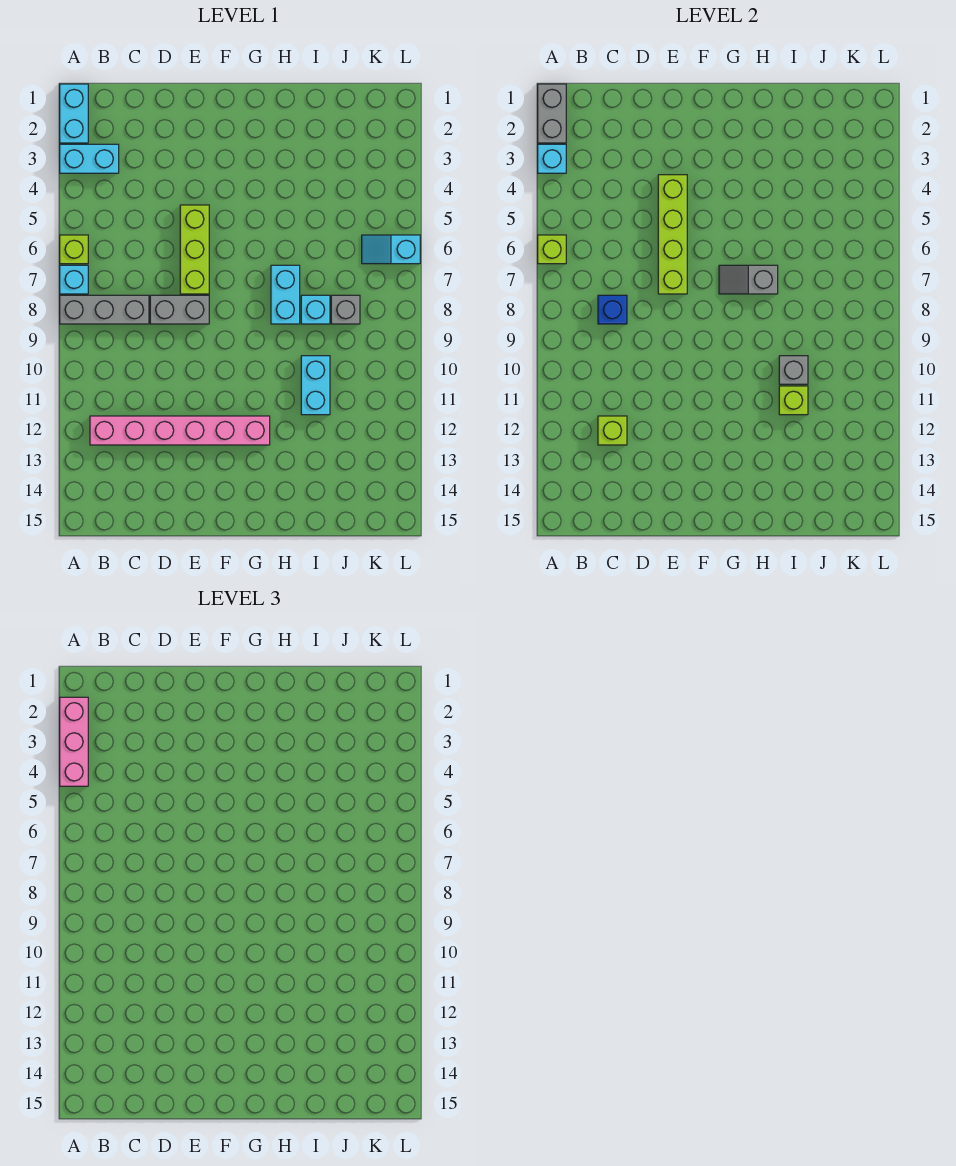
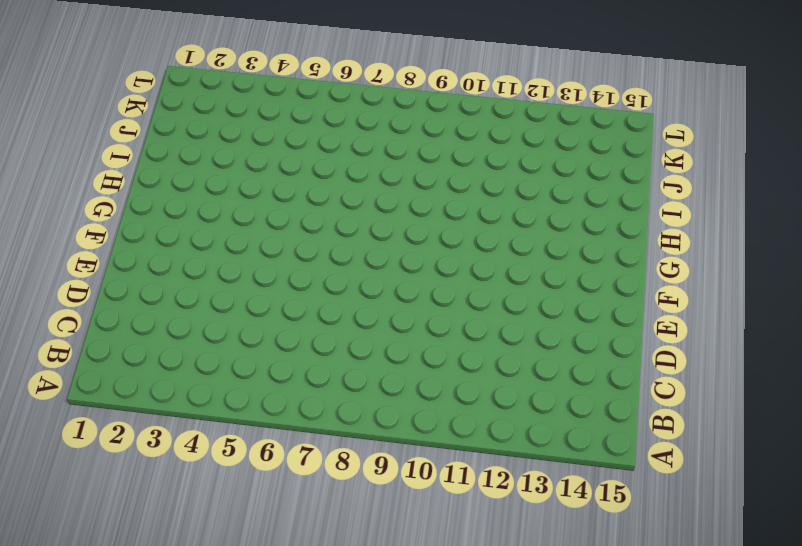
none -> cyan brick A1:A2 level 1
none -> cyan brick A3:B3 level 1
none -> lime brick A6 level 1

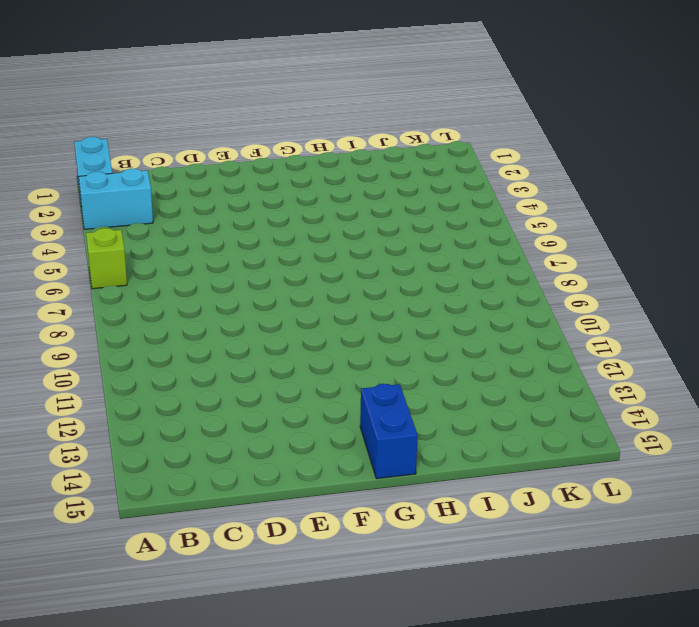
blue brick G14:G15 level 1 -> none
none -> cyan brick A7 level 1
none -> grey brick A8:C8 level 1
none -> pink brick B12:G12 level 1

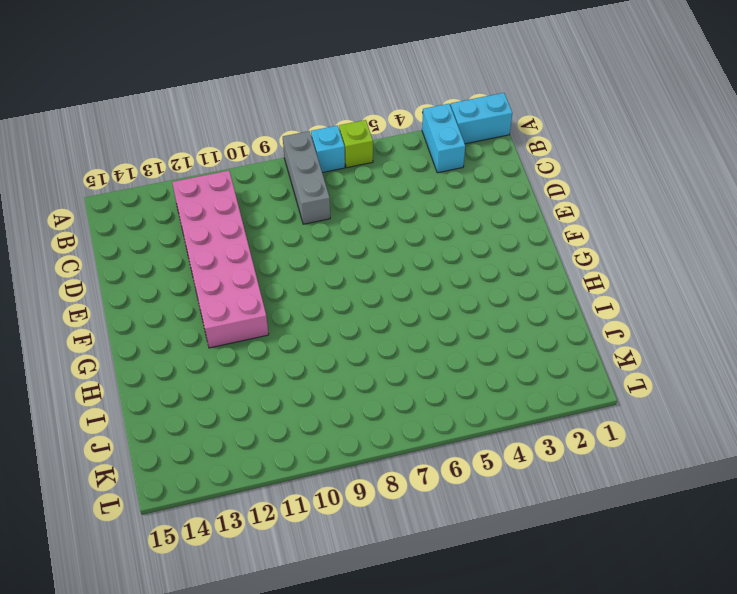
pink brick B11:G12 level 1 -> pink brick B12:G12 level 1
none -> grey brick D8:E8 level 1
none -> lime brick E5:E7 level 1
none -> cyan brick H7:H8 level 1

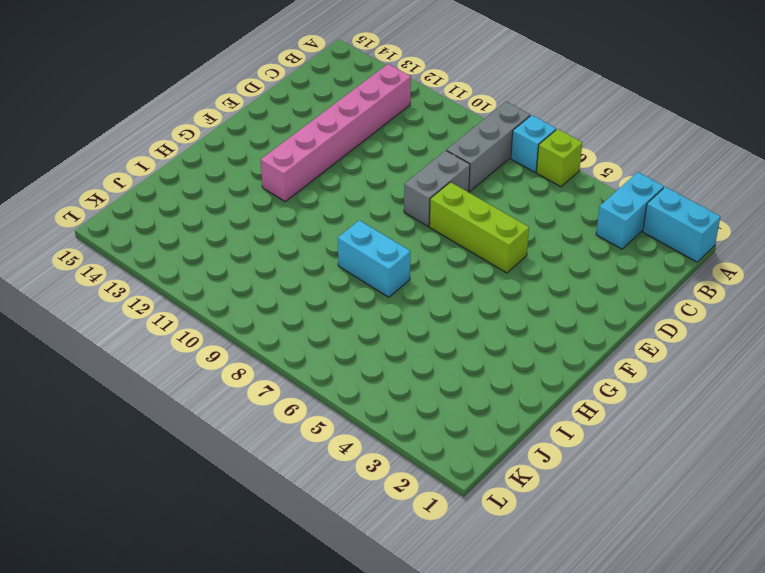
none -> cyan brick I8 level 1
none -> cyan brick I10:I11 level 1
none -> grey brick J8 level 1

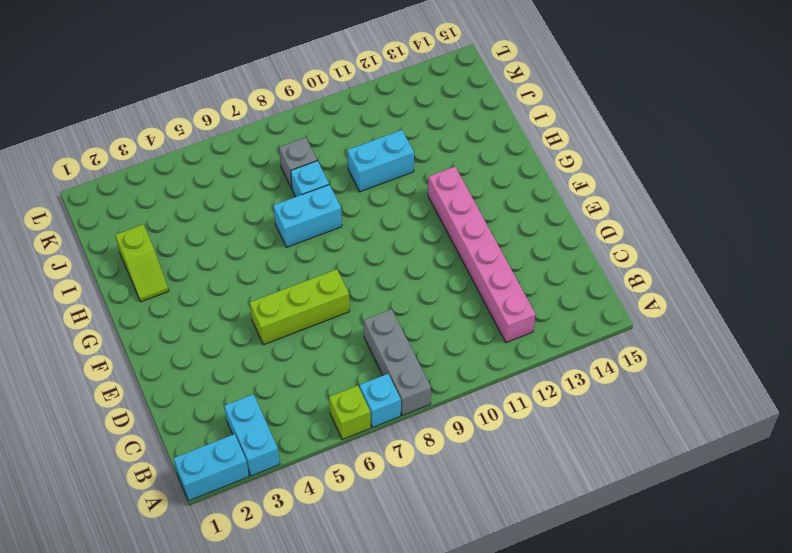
lime slope H2:I2 level 1 top I -> none
none -> grey brick D8:E8 level 1
none -> cyan slope K6:L6 level 1 top L
none -> grey brick A1:A2 level 2

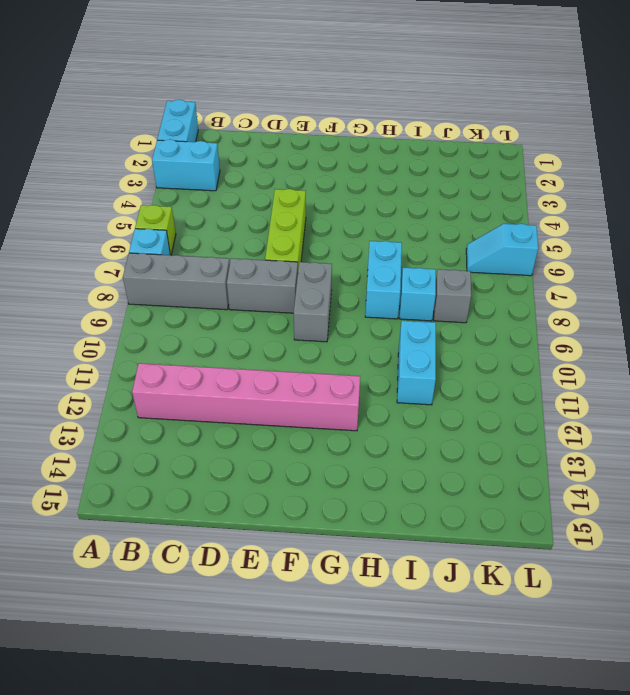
grey brick F8:F9 level 1 -> grey brick A1:A2 level 2
none -> cyan brick A3 level 2
none -> lime brick A6 level 2
none -> blue brick C8 level 2

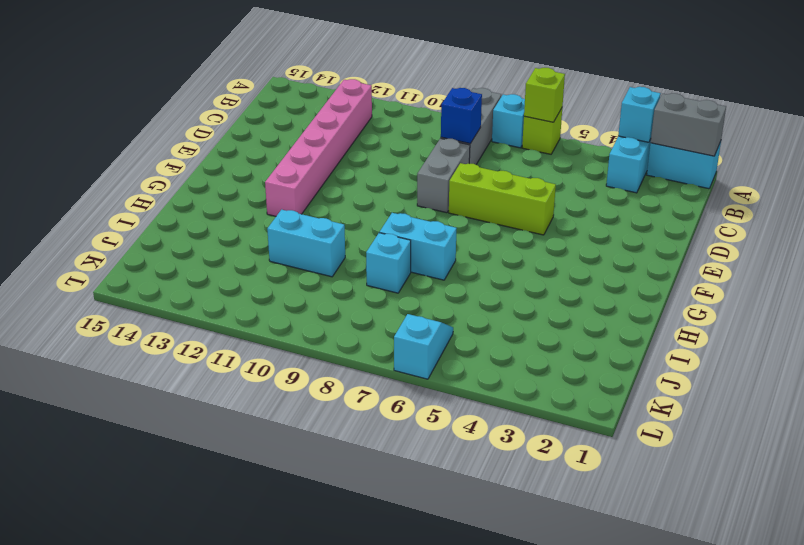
none -> grey brick J8 level 1
none -> lime brick C12 level 2
none -> lime brick E4:E7 level 2

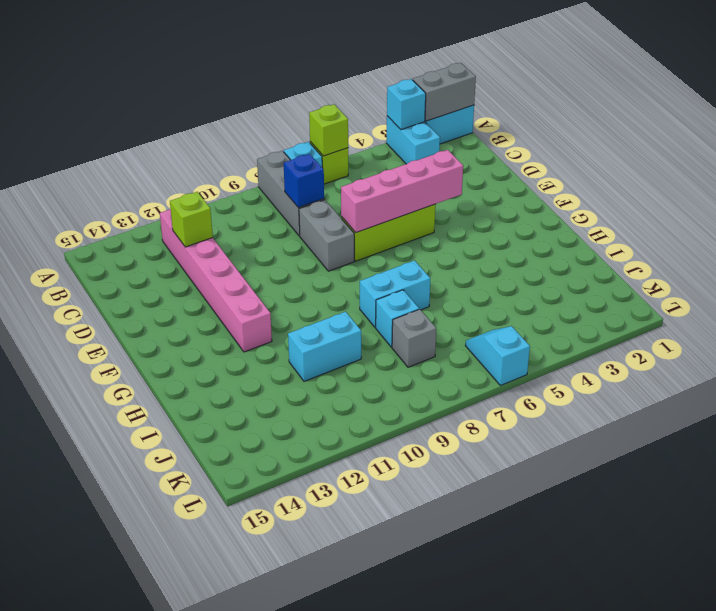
pink brick E4:E7 level 2 -> lime brick E4:E7 level 2
none -> grey slope G7:H7 level 2 top H
none -> grey brick I10 level 2
none -> lime brick I11 level 2

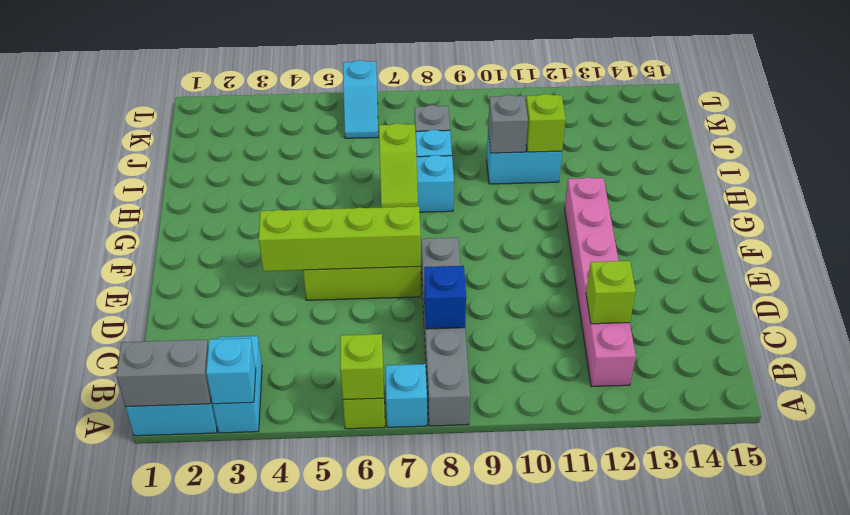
lime slope G7:H7 level 2 top H -> grey slope G7:H7 level 2 top H
none -> pink brick A2:A4 level 3

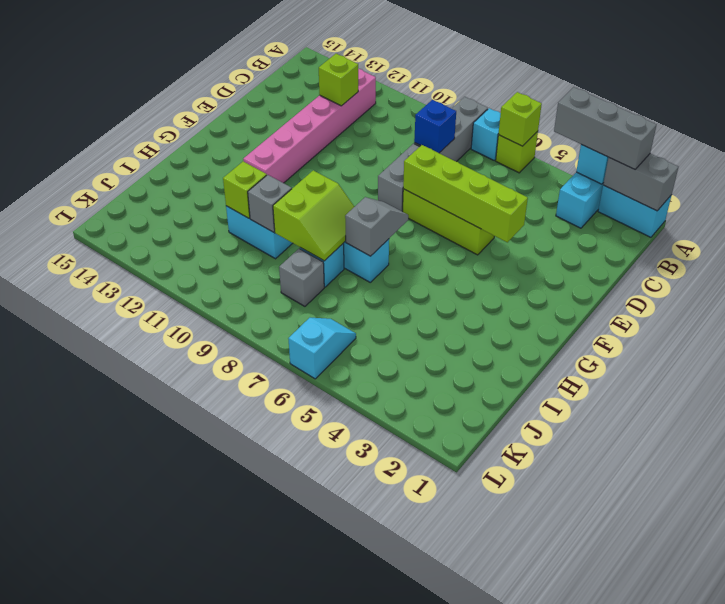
grey brick A2:A4 level 3 -> pink brick A2:A4 level 3
lime slope H8:I9 level 2 top 9 -> none

